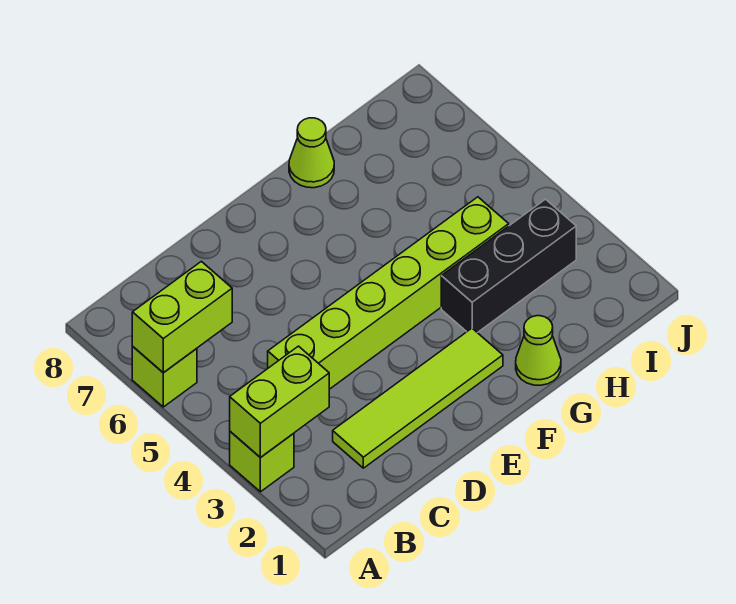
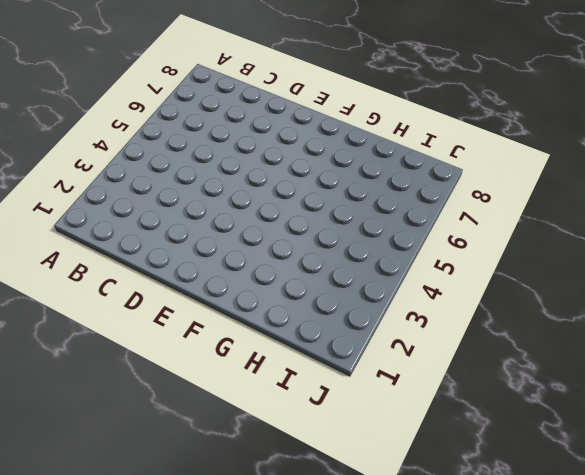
none -> lime brick A3 level 1
none -> lime brick A6 level 1

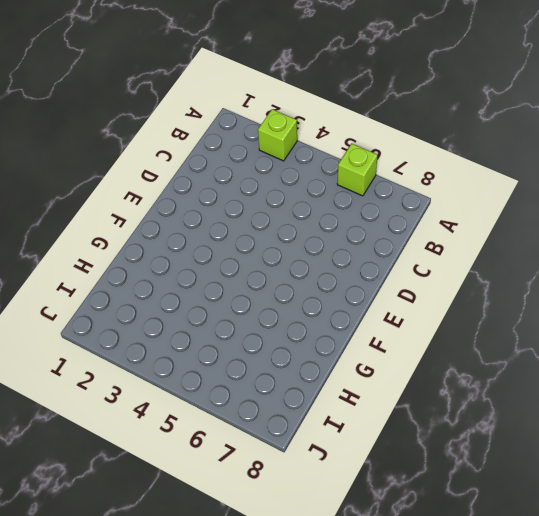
none -> lime tile C2:F2 level 1
none -> lime brick C4:H4 level 1

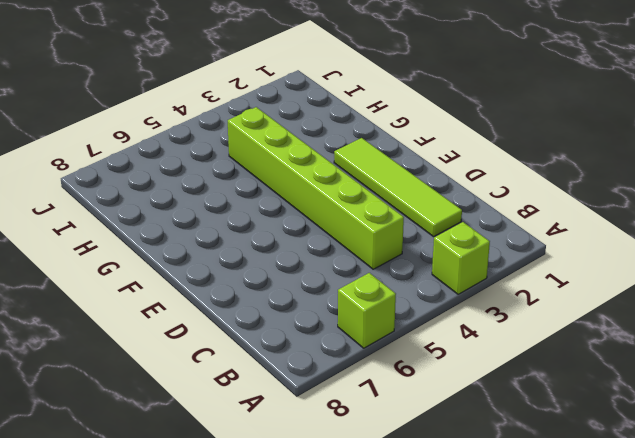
none -> lime cone G1 level 1
none -> black brick G3:I3 level 1

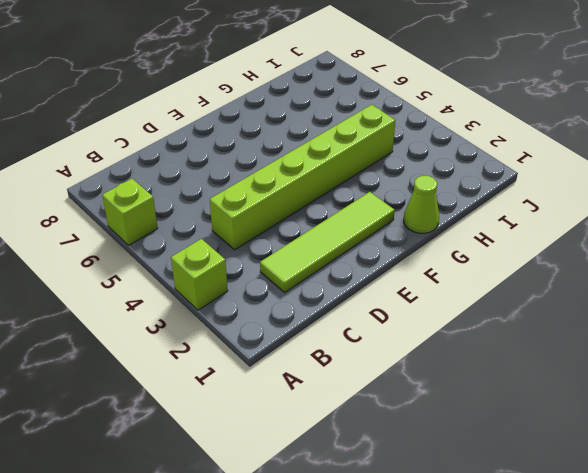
none -> black brick G3:I3 level 1
none -> lime cone G8 level 1

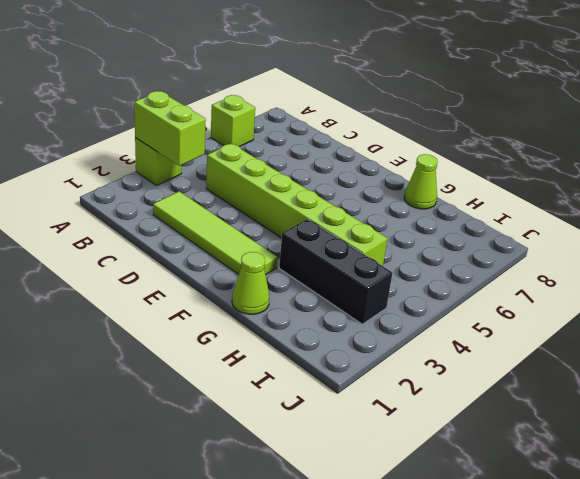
none -> lime brick A6:B6 level 2

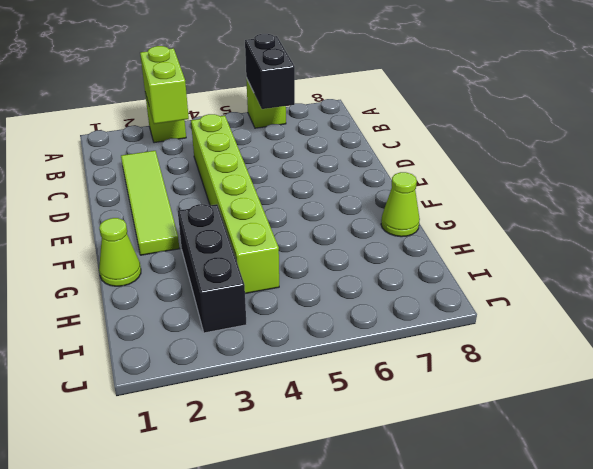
black brick A6:B6 level 2 -> lime brick A6:B6 level 2

